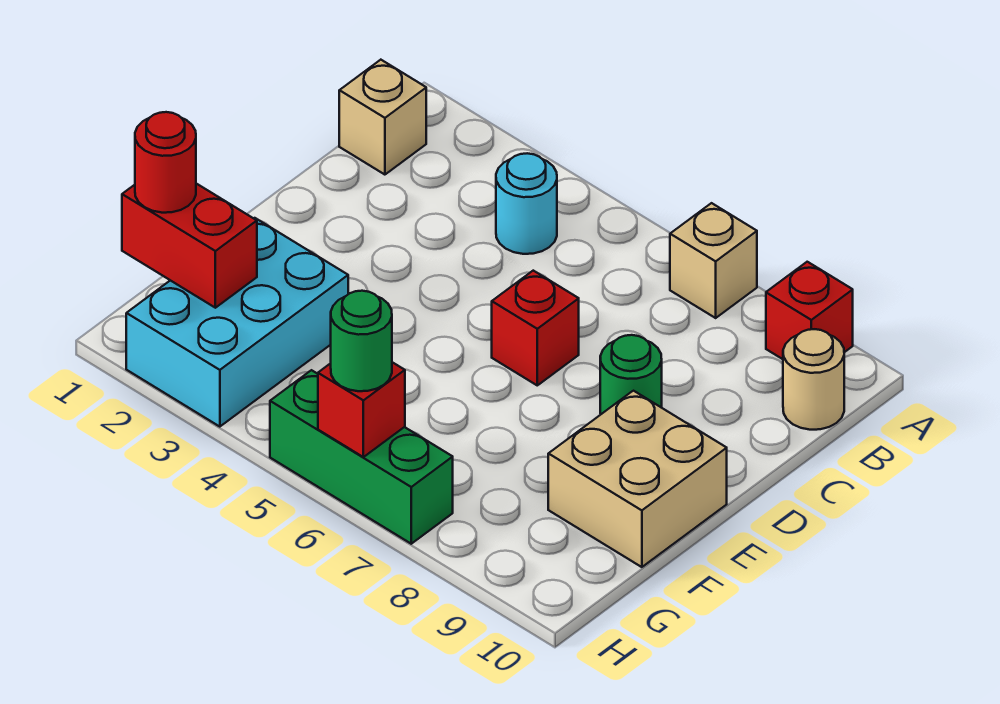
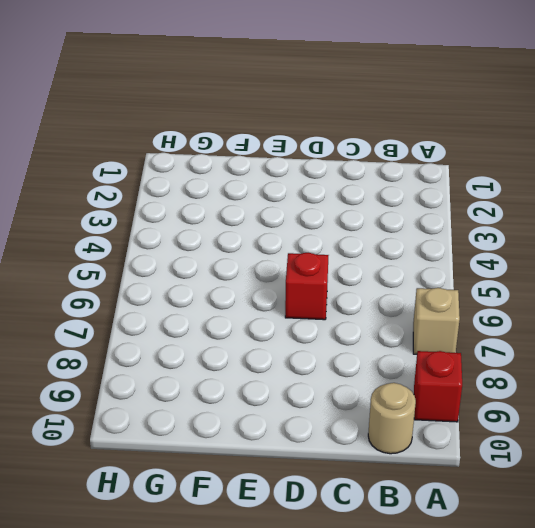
none -> tan brick B1 level 1
none -> cyan round brick B4 level 1
none -> green round brick D8 level 1

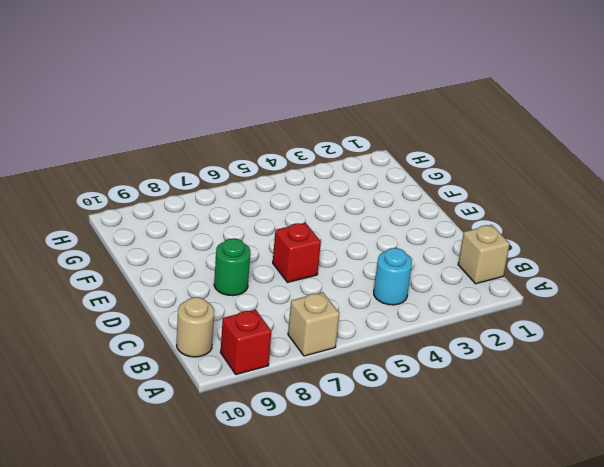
none -> tan brick E9:F10 level 1
none -> cyan brick F2:H3 level 1
none -> green brick H5:H7 level 1

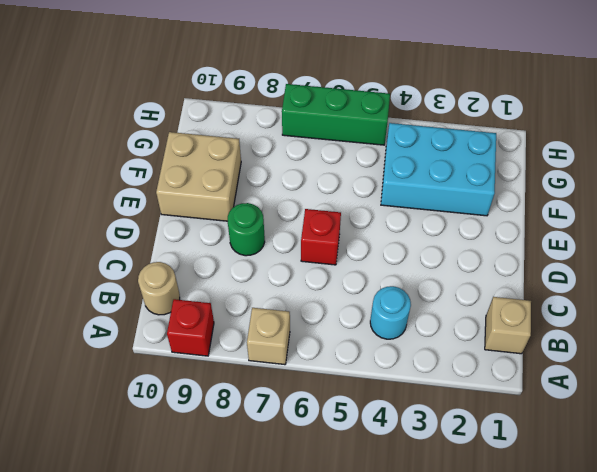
cyan brick F2:G4 level 1 -> cyan brick F2:H3 level 1
none -> red brick G1:G2 level 2
none -> red brick H6 level 2
none -> red round brick G1 level 3

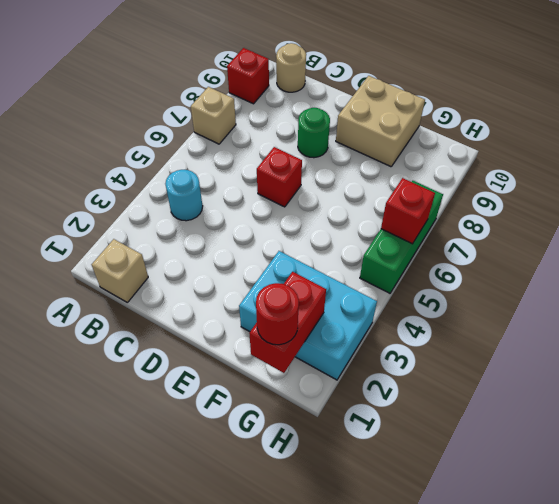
none -> green round brick H6 level 3

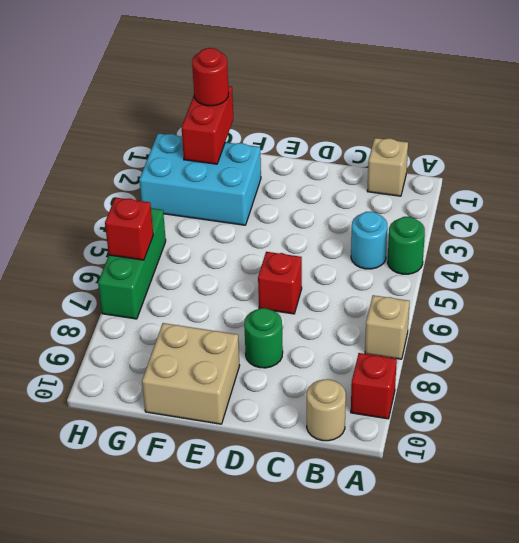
green round brick A4 level 1 -> green round brick H6 level 3

